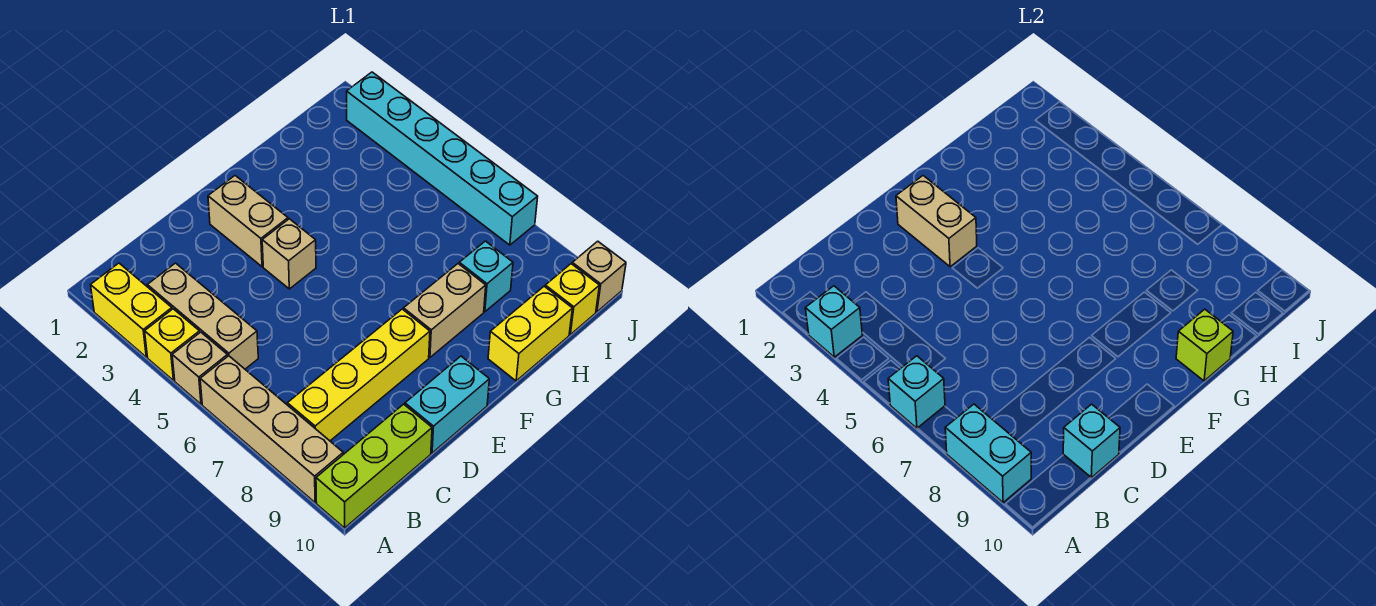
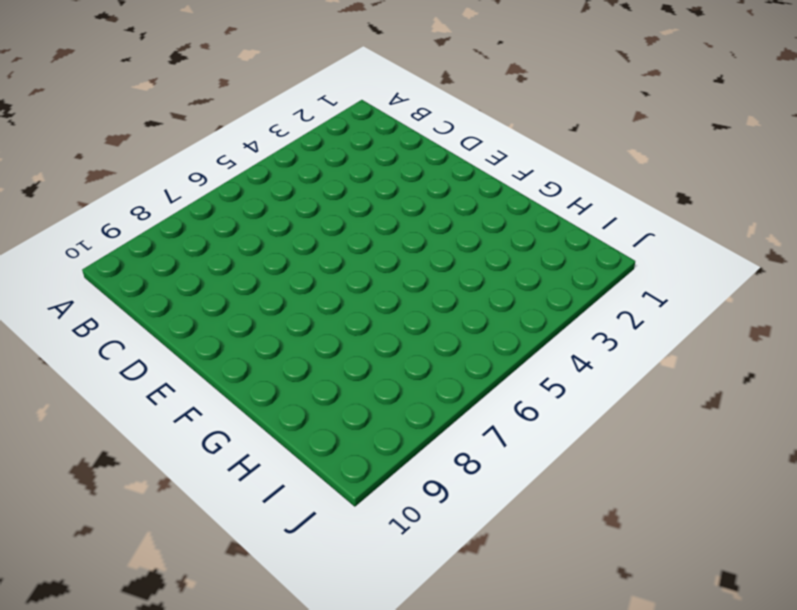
none -> yellow brick A2:A3 level 1
none -> yellow brick A4 level 1
none -> tan brick A5 level 1

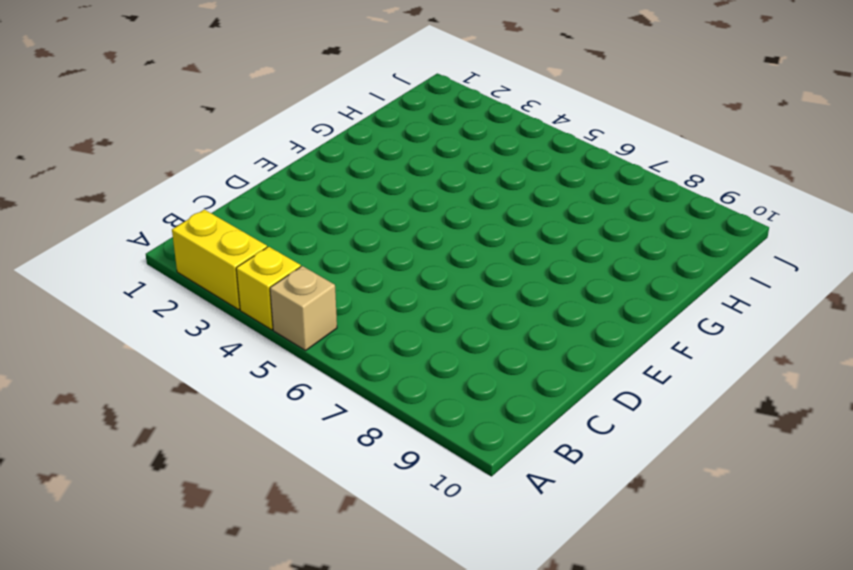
none -> tan brick A6:A9 level 1
none -> lime brick A10:C10 level 1
none -> tan brick B3:B5 level 1

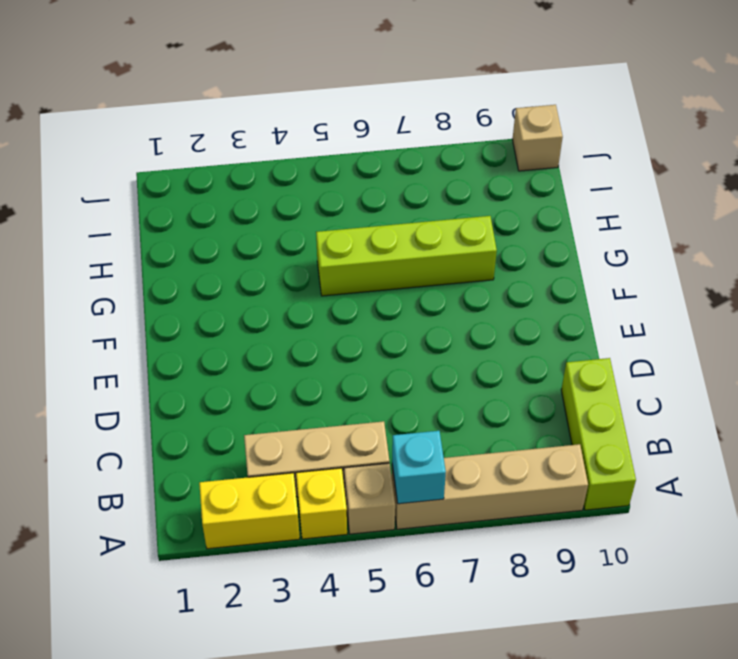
lime brick G5:G8 level 1 -> tan brick F8:G8 level 1
none -> yellow brick B8:E8 level 1
none -> cyan brick D10:E10 level 1
none -> tan brick E2:E3 level 1

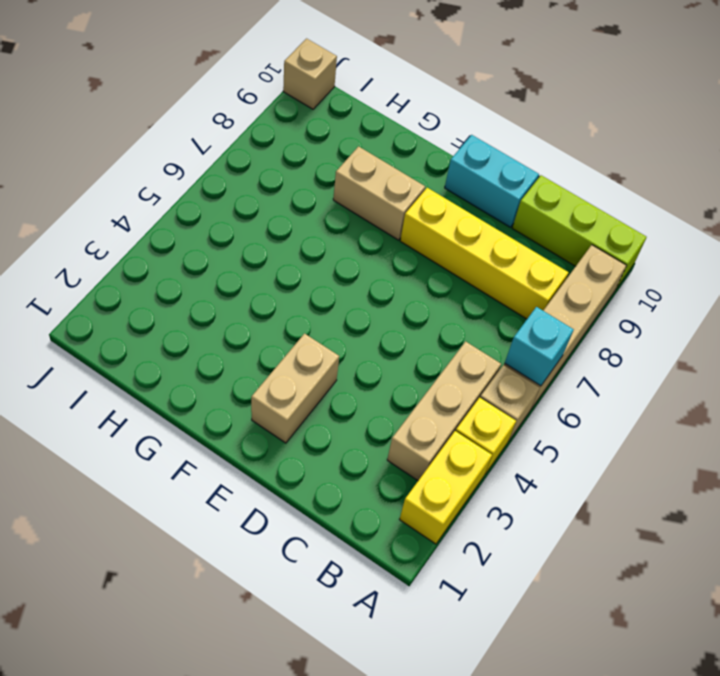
none -> tan brick E4 level 1
none -> yellow brick G10:H10 level 1
none -> cyan brick H8 level 1

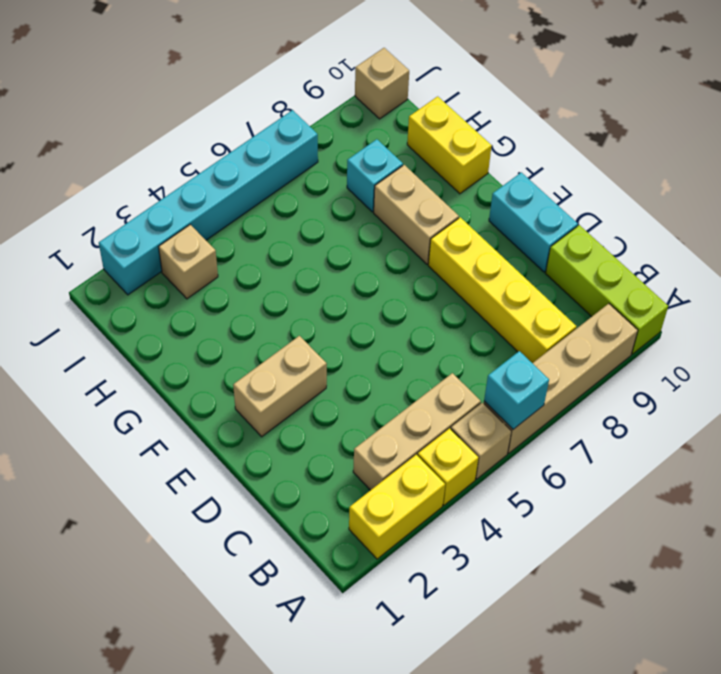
tan brick I3 level 1 -> tan brick E4 level 1
none -> yellow brick I10 level 1
none -> cyan brick A3 level 2
none -> cyan brick A8:A9 level 2

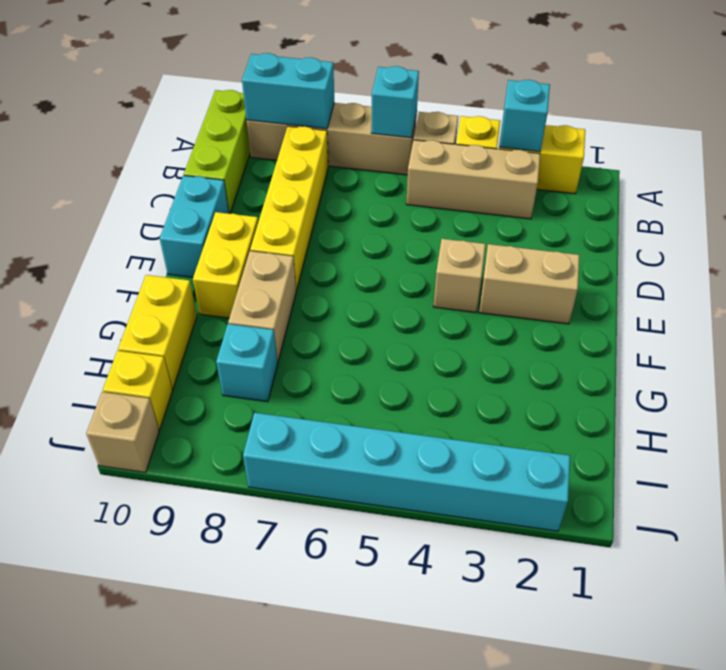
yellow brick E9:F9 level 1 -> none
none -> cyan brick C10 level 2
none -> tan brick E2:E3 level 2
none -> lime brick G10 level 2

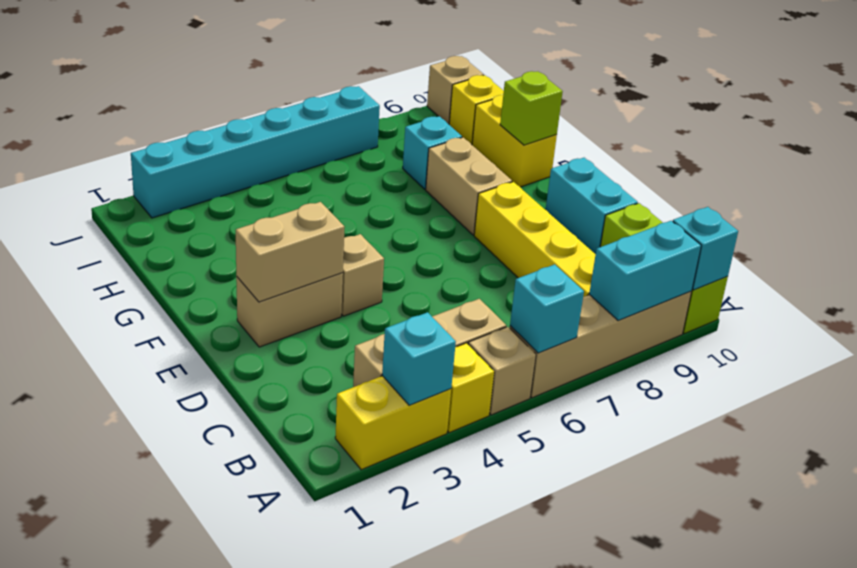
cyan brick A10 level 2 -> cyan brick C10 level 2

